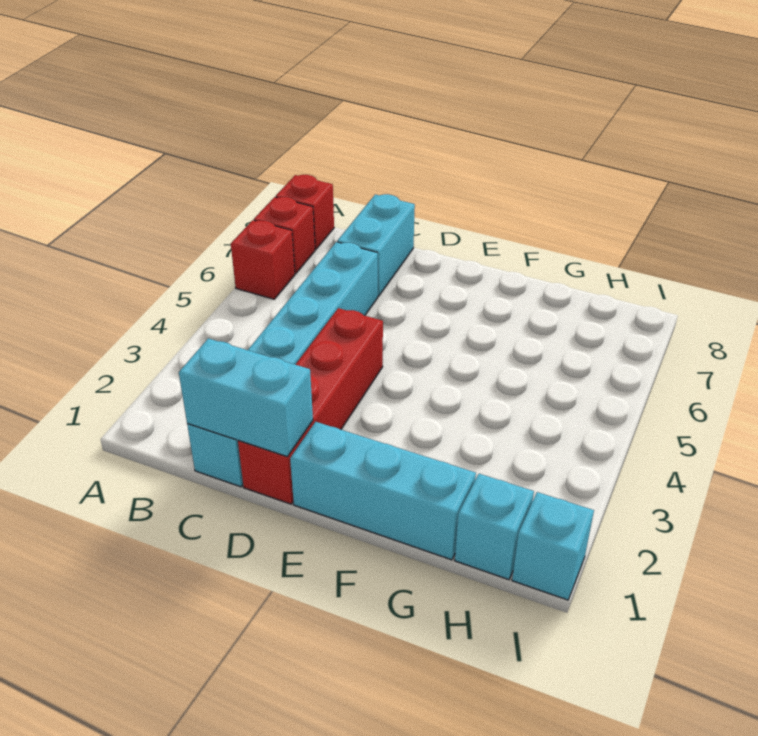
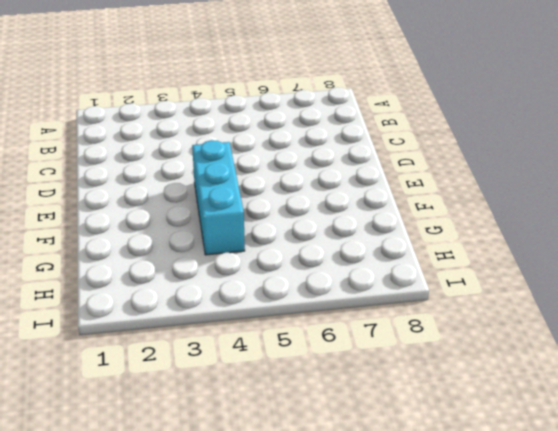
cyan brick E4:G4 level 1 -> cyan brick E1:G1 level 1
none -> red brick A6 level 1
none -> red brick A7 level 1

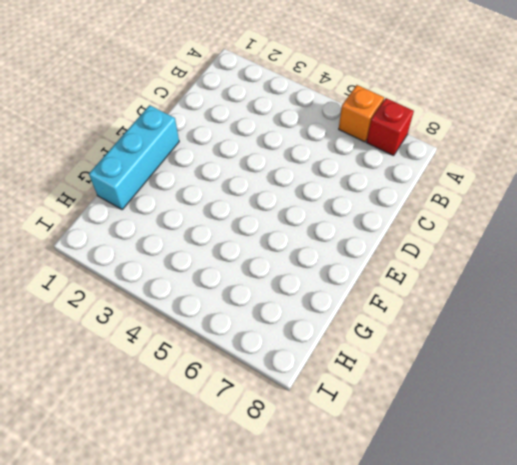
orange brick A6 level 1 -> red brick A6 level 1
none -> red brick A8 level 1
none -> cyan brick C1:C6 level 1

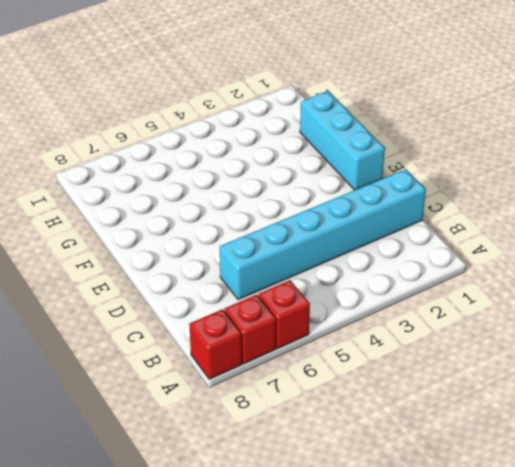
none -> cyan brick C7:C8 level 1
none -> red brick D1:D4 level 1

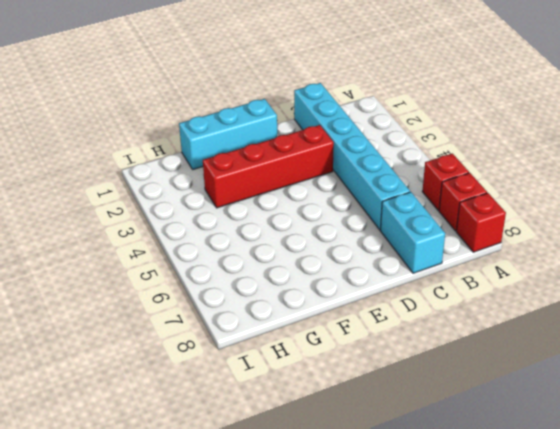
red brick D3:G3 level 1 -> red brick D1:D4 level 1
none -> cyan brick H1 level 1
none -> cyan brick I1 level 1

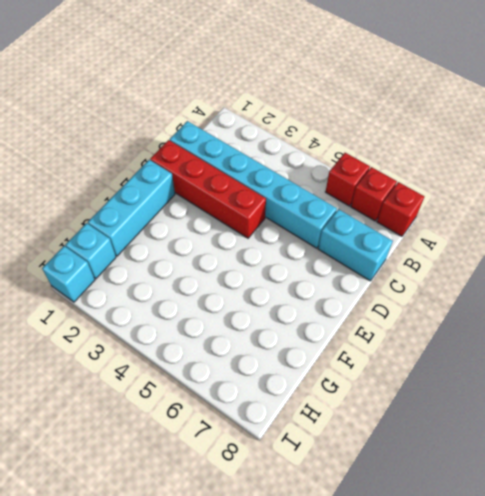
none -> cyan brick C1:D1 level 2

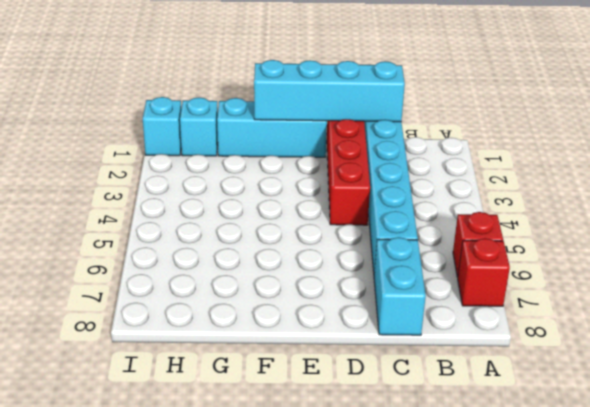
cyan brick C1:F1 level 2 -> cyan brick C1:D1 level 2
none -> red brick A8 level 1

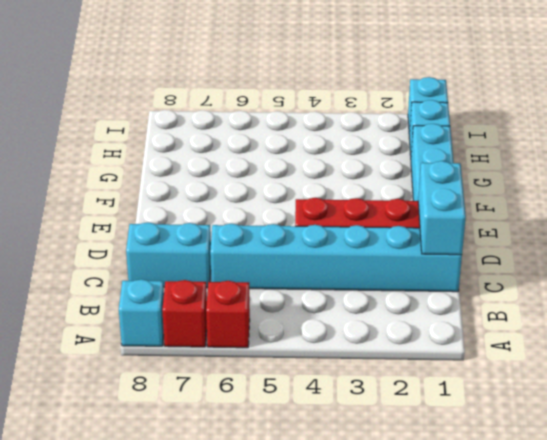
cyan brick A8 level 1 -> red brick A8 level 1

